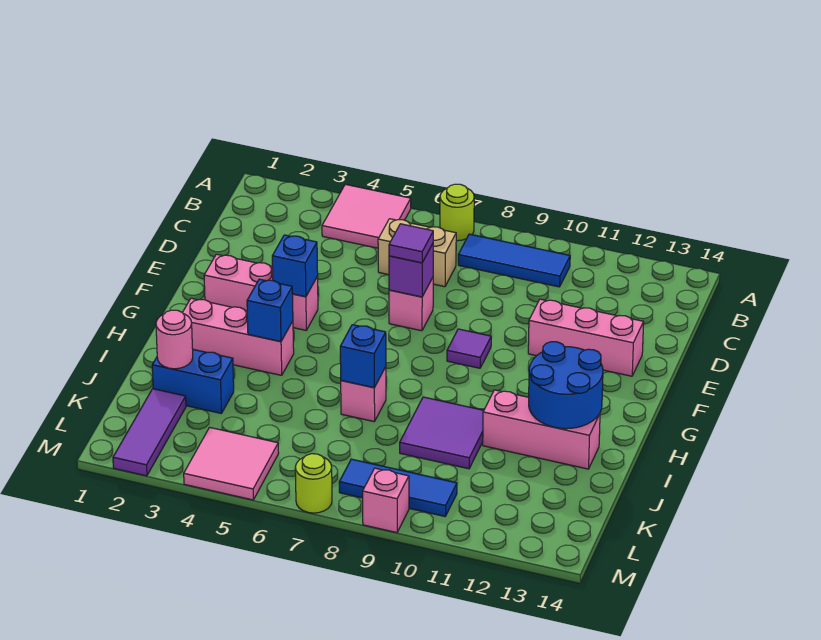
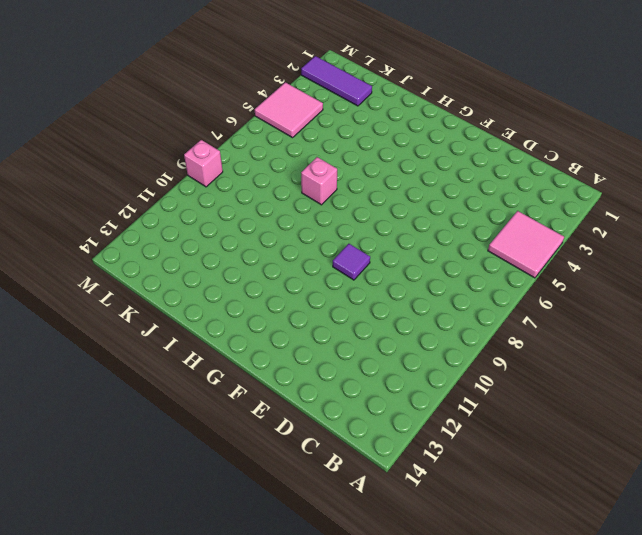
none -> lime round brick A7 level 1
none -> blue tile B8:B10 level 1
none -> tan brick C6:C7 level 1

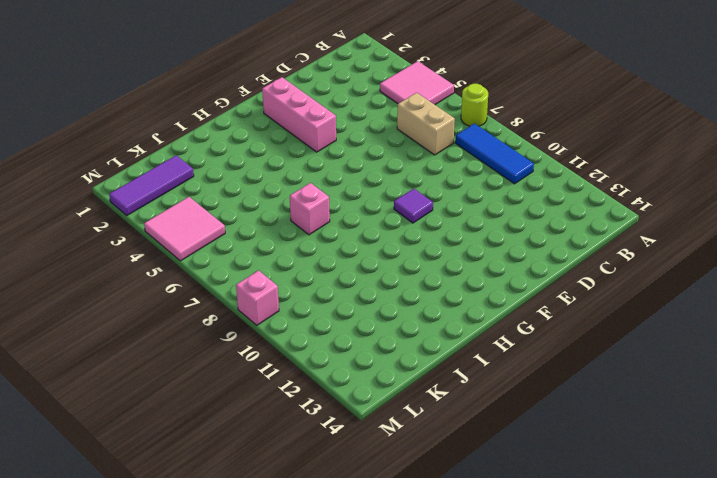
none -> pink brick E7 level 1
none -> pink brick E11:E13 level 1
none -> pink brick H2:H4 level 1

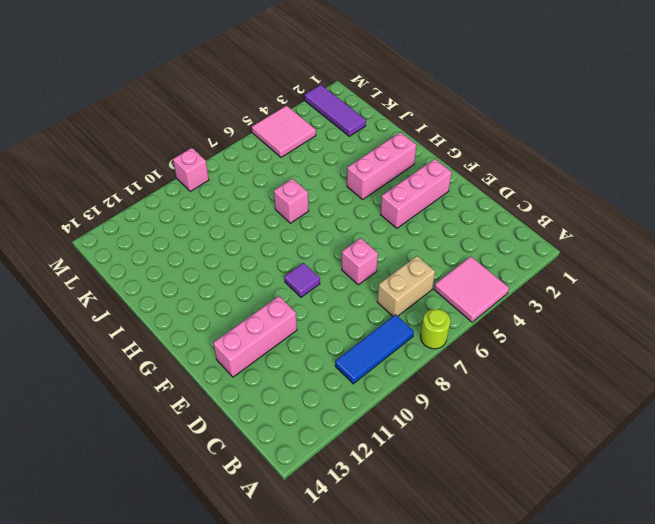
none -> purple tile I9:J10 level 1
none -> pink brick I11:I13 level 1
none -> blue brick J2:J3 level 1

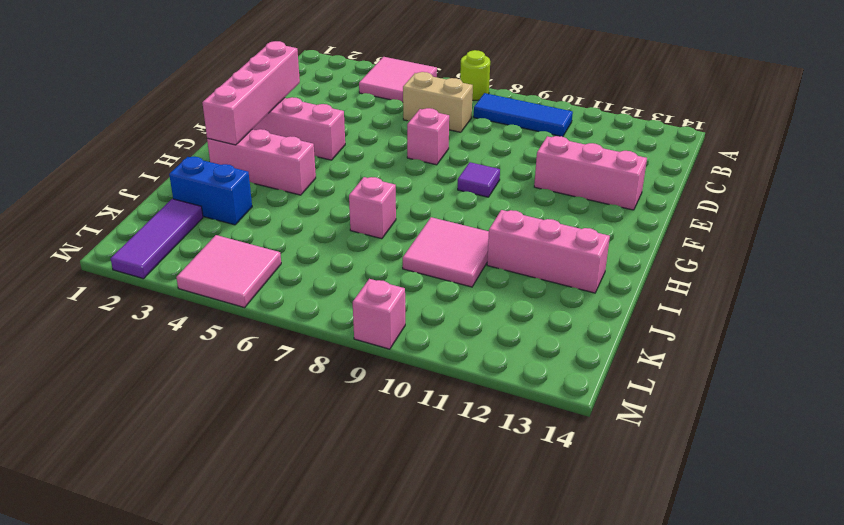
pink brick E2:H2 level 2 -> none
pink tile I9:J10 level 1 -> purple tile I9:J10 level 1
none -> blue tile L8:L10 level 1
none -> lime round brick M7 level 1
none -> purple brick E7 level 2

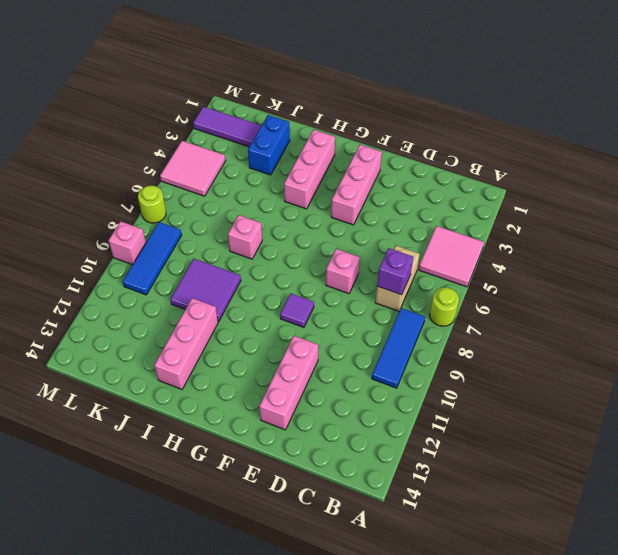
purple brick C7 level 2 -> purple brick E7 level 2
none -> blue brick F4 level 2
none -> blue brick H4 level 2
none -> blue round brick H12:I13 level 2

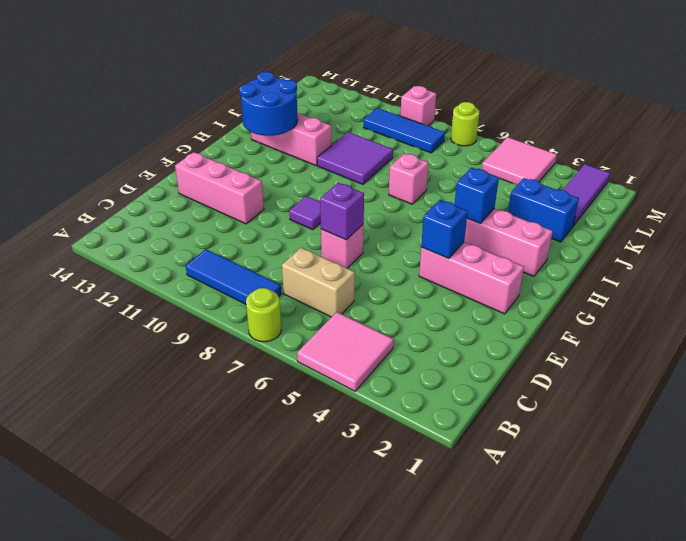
none -> blue brick I7 level 2
none -> pink round brick J2 level 2
none -> purple tile E7 level 3

